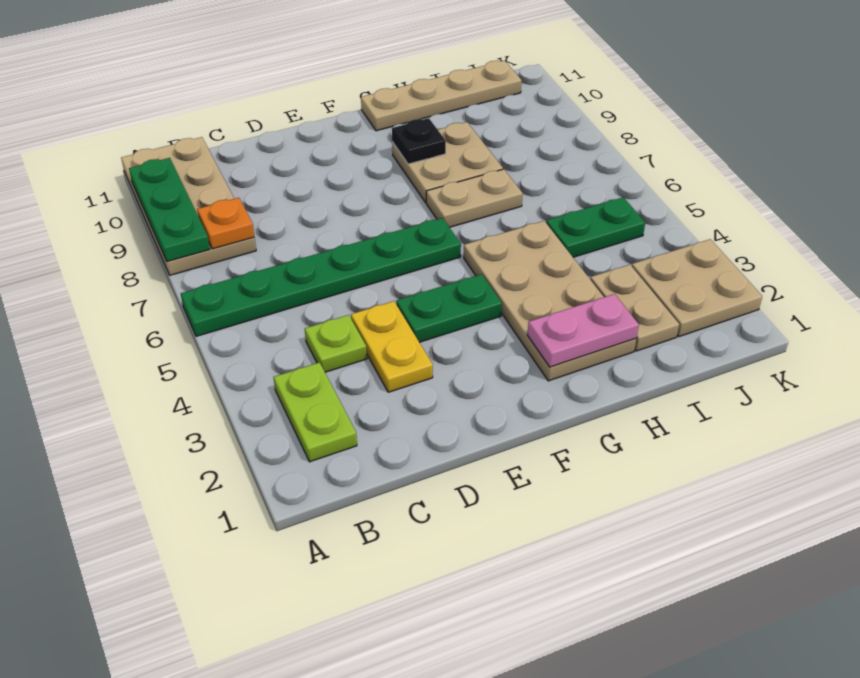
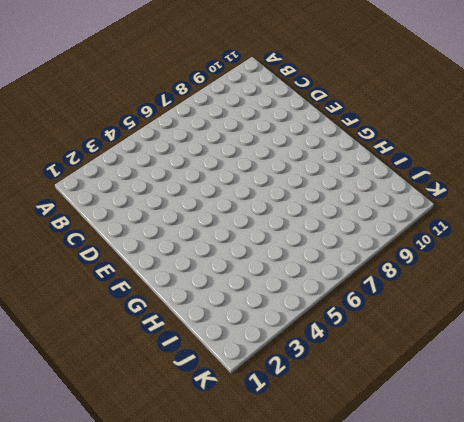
none -> green plate A6:F6 level 1
none -> tan plate A8:B11 level 1
none -> lime plate B2:B3 level 1

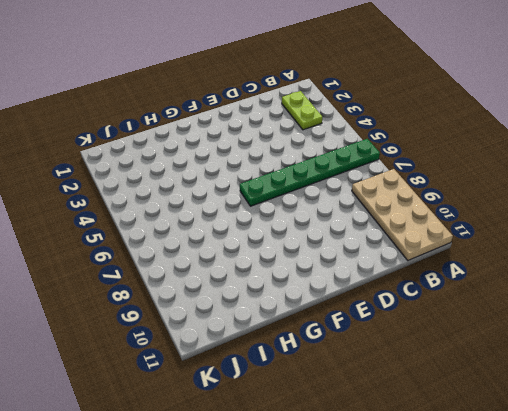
none -> lime plate C4 level 1
none -> yellow plate D3:D4 level 1
none -> green plate E4:F4 level 1

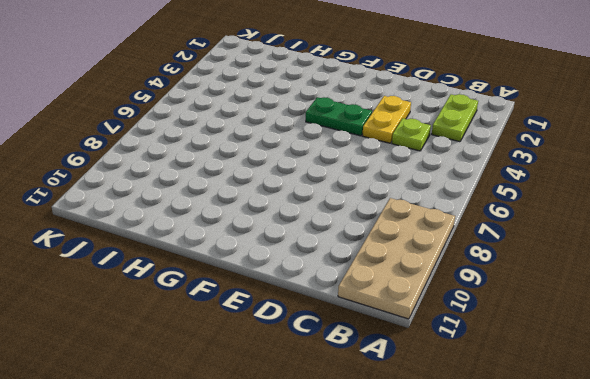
none -> green plate A6:F6 level 1
none -> tan plate G2:H5 level 1
none -> tan plate G7:H7 level 1

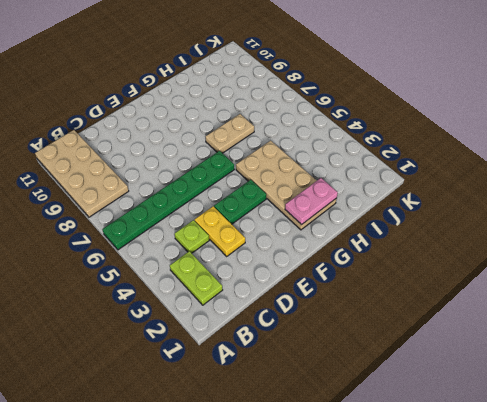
none -> tan plate G8:H9 level 1
none -> tan plate G11:J11 level 1
none -> tan plate I2:I3 level 1

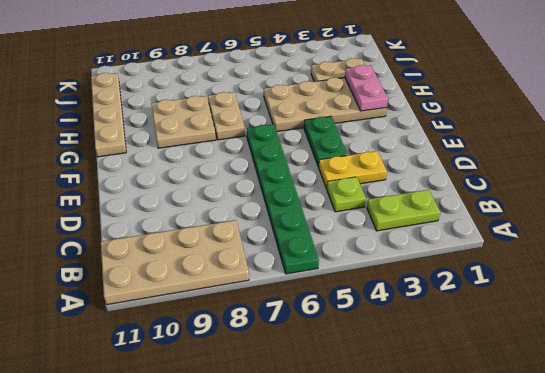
none -> green plate I5:J5 level 1
none -> tan plate J2:K3 level 1
none -> green plate A8:A10 level 2

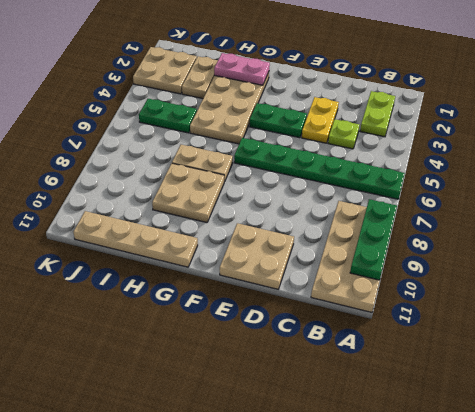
tan plate D10:E11 level 1 -> none
none -> orange plate B8 level 2
none -> black plate G9 level 2

